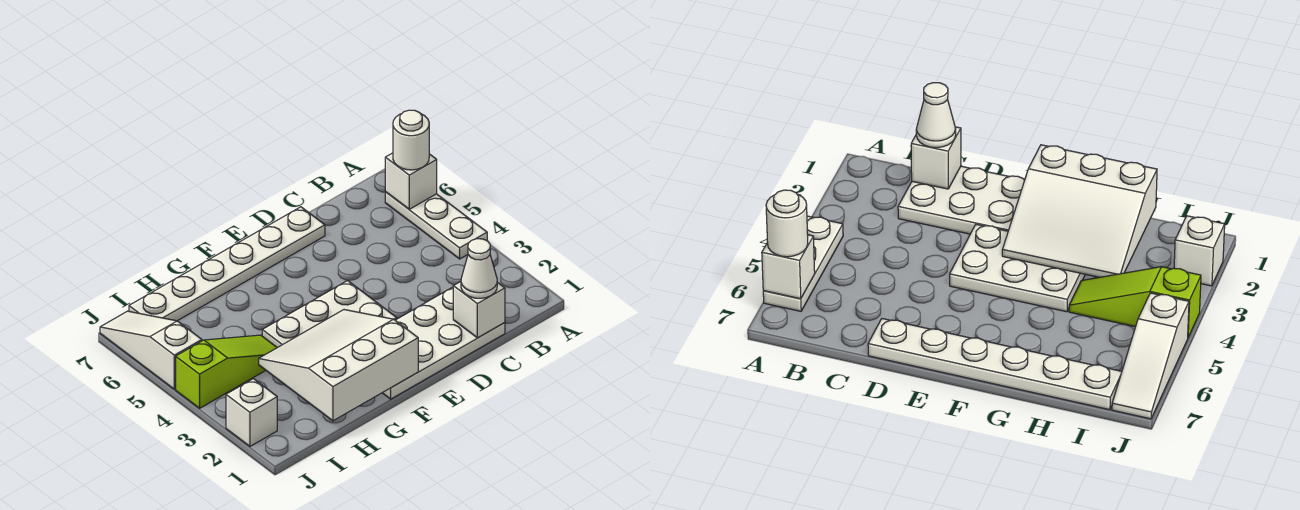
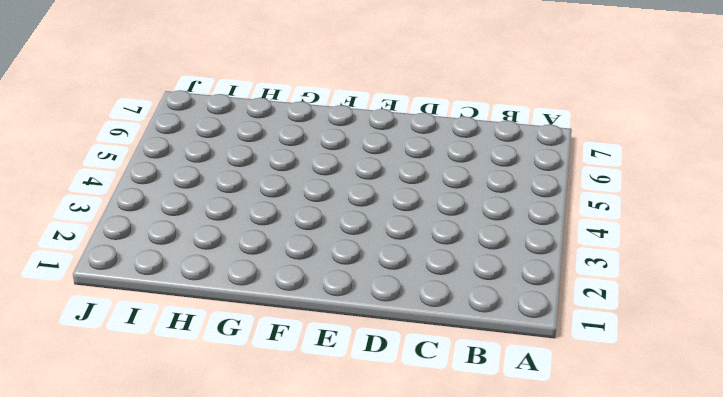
none -> white plate A4:A6 level 1
none -> white plate C1:F2 level 1
none -> white plate D7:I7 level 1

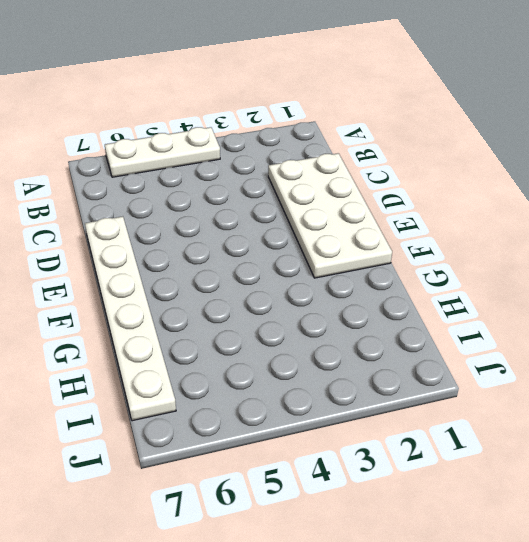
none -> white plate E3:G4 level 1
none -> lime slope H4:J4 level 1 top J
none -> white brick J2 level 1

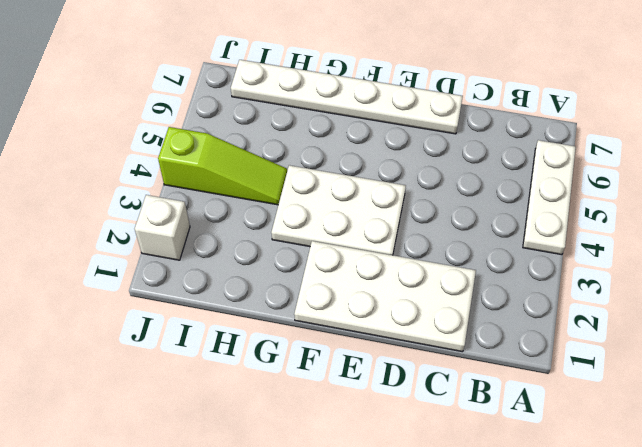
none -> white slope J5:J7 level 1 top 5
none -> white brick A6 level 2
none -> white brick C1 level 2

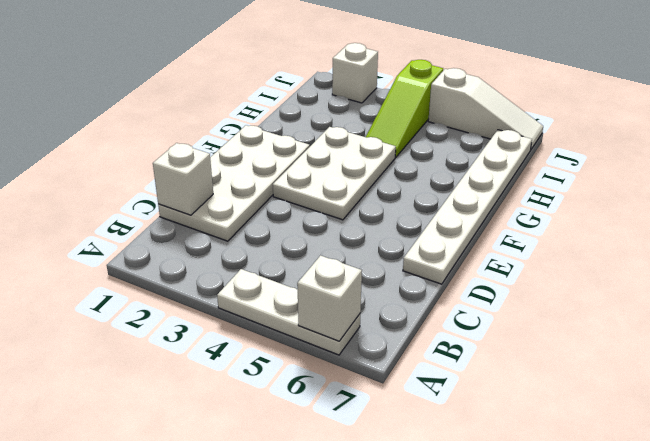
none -> white slope F1:H3 level 2 top 1
none -> white round brick A6 level 3
none -> white cone C1 level 3

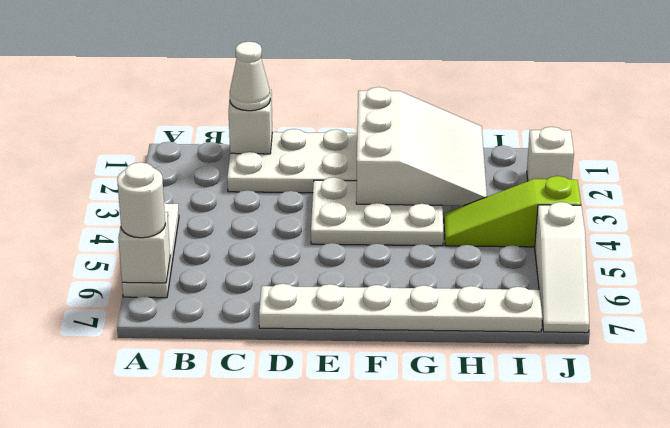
white slope F1:H3 level 2 top F -> white slope F1:H3 level 2 top 1

